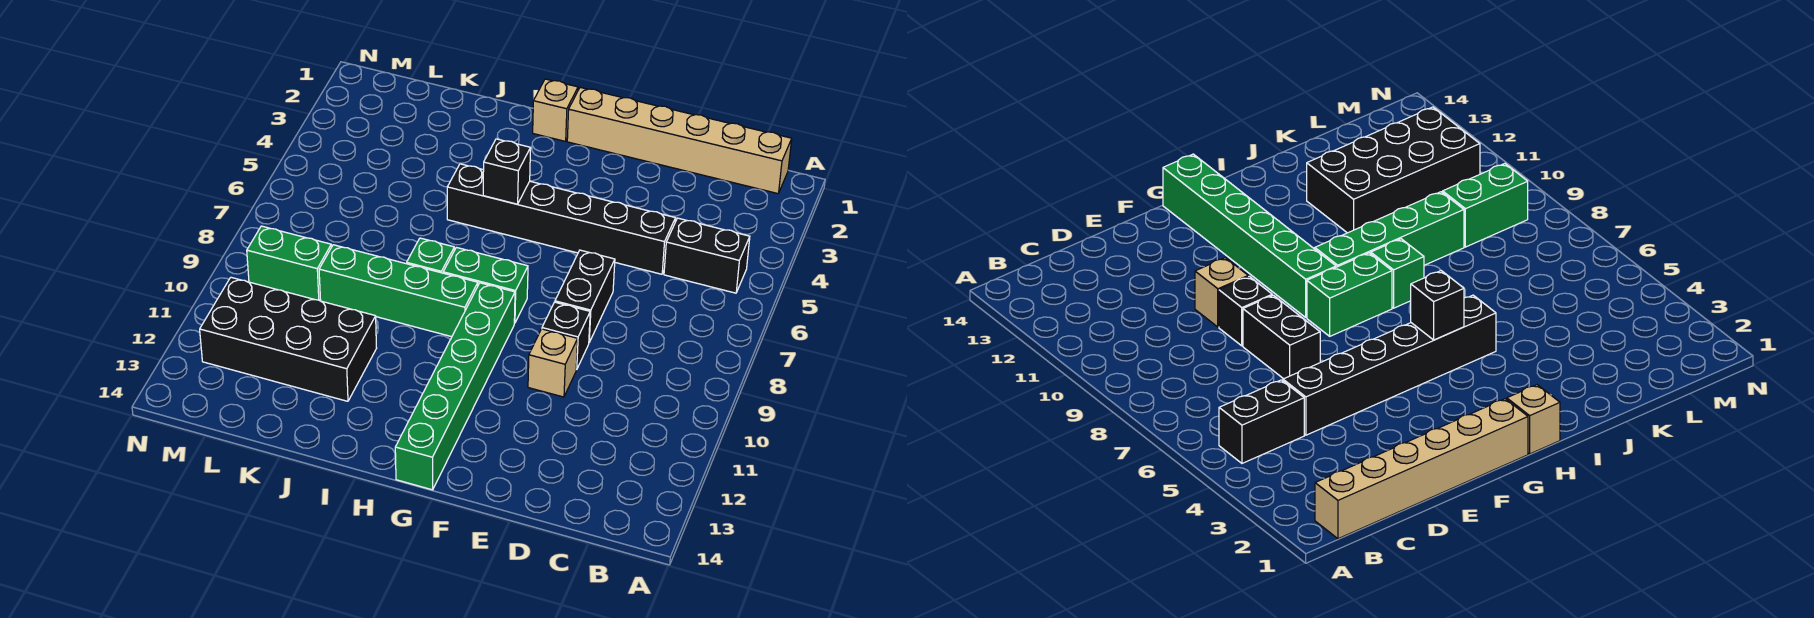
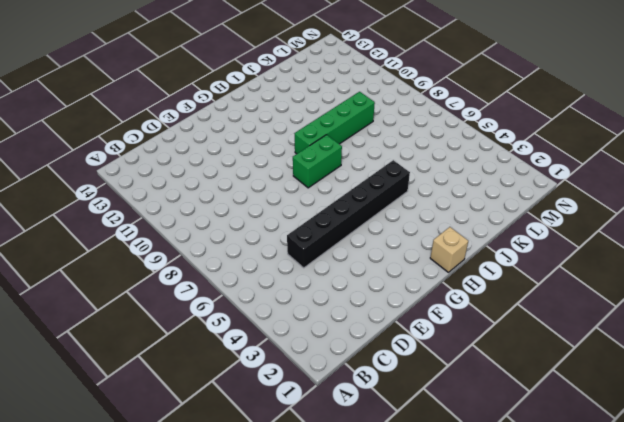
none -> tan brick B1:G1 level 1
none -> black brick B5:C5 level 1
none -> black brick E7:E8 level 1

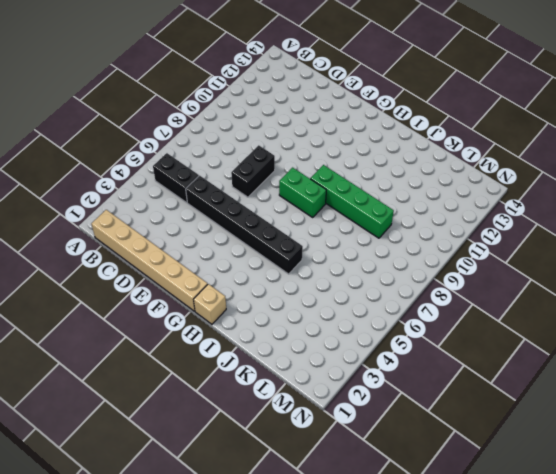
none -> black brick E9 level 1
none -> tan brick E10 level 1
none -> green brick G9:G14 level 1

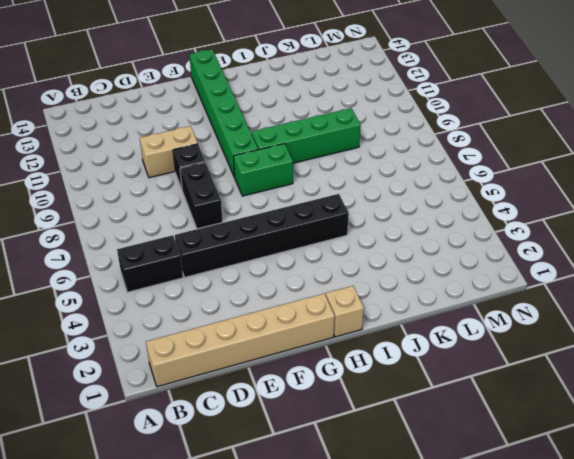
tan brick D10:E10 level 1 -> tan brick E10 level 1
none -> green brick I8 level 1
none -> black brick J11:M12 level 1
none -> green brick L9:M9 level 1

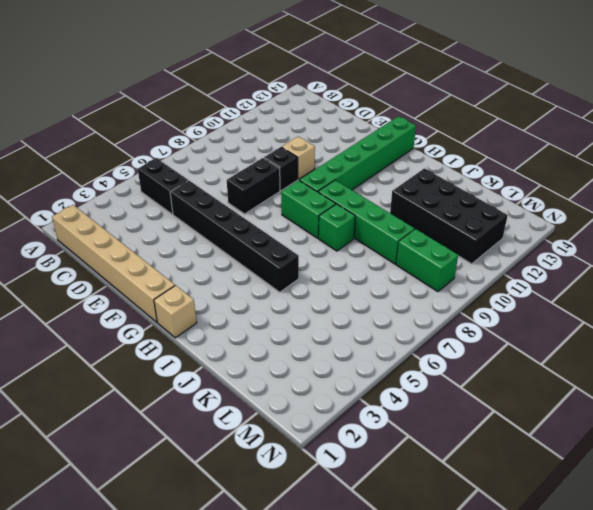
none -> black brick H5 level 2

